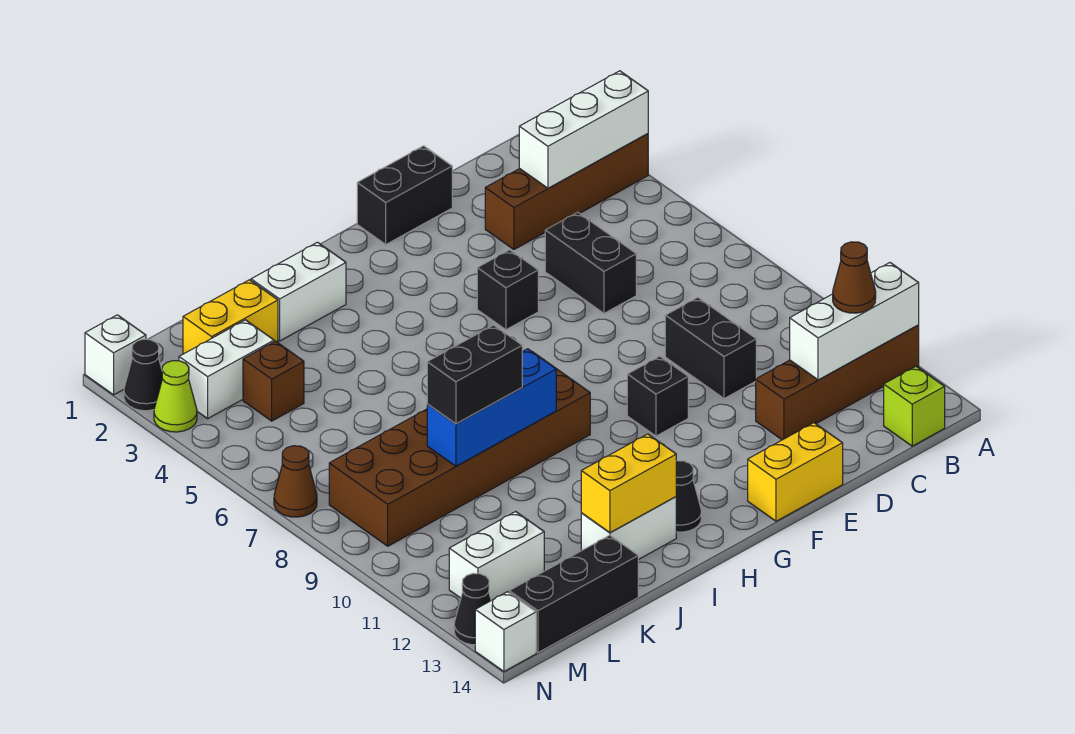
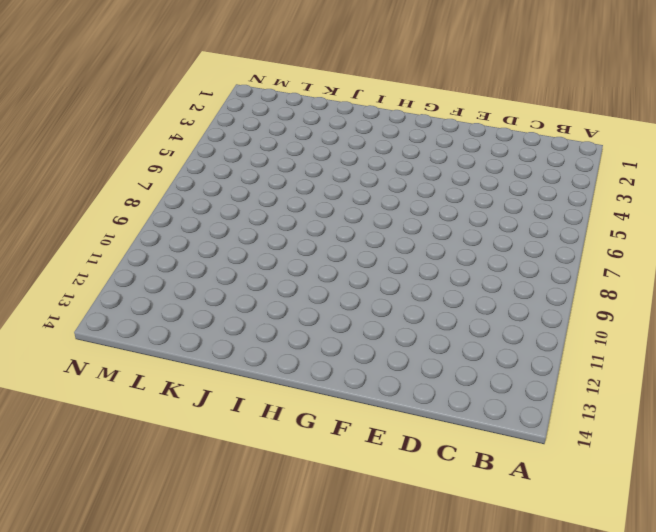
none -> brown brick A3:D3 level 1
none -> brown brick A12:D12 level 1
none -> lime brick B14 level 1
none -> black brick D5:D6 level 1

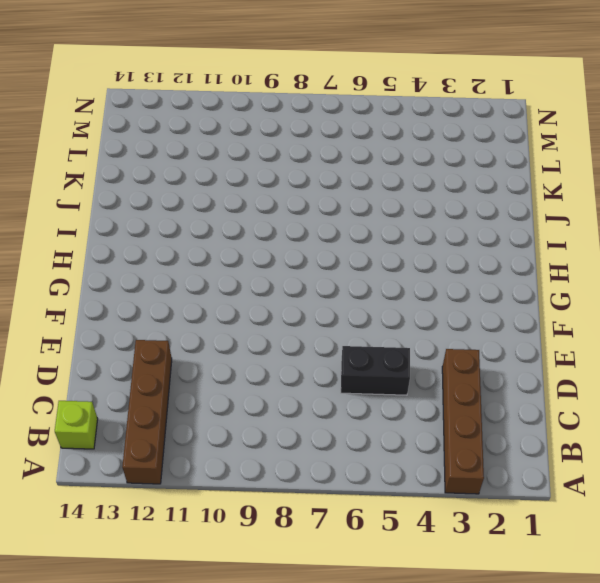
none -> black brick D9:D10 level 1
none -> black brick E1:F1 level 1
none -> yellow brick E14:F14 level 1
none -> black brick F5 level 1

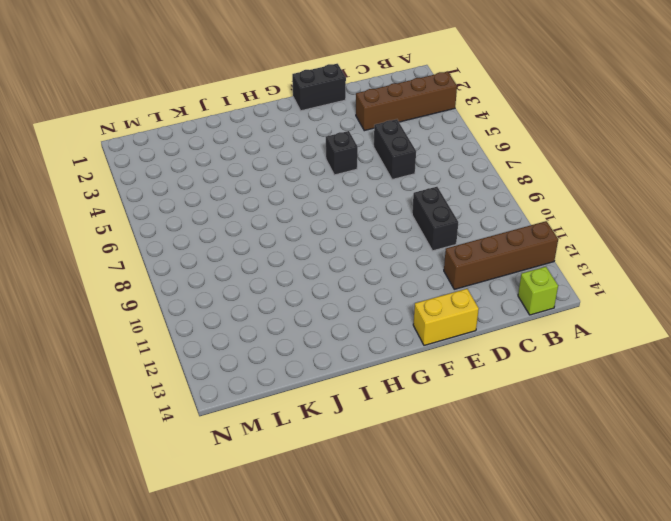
none -> black brick F10 level 1
none -> brown brick H8:M9 level 1
none -> black cone H13 level 1
none -> white brick I2:J2 level 1

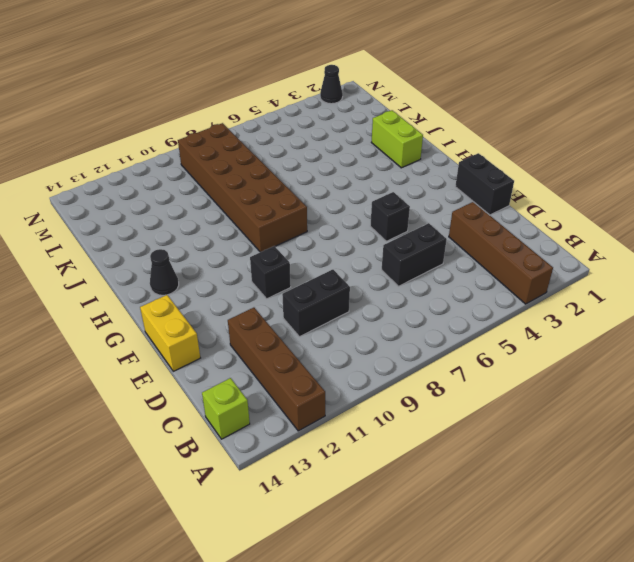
lime brick I2:J2 level 1 -> white brick I2:J2 level 1
none -> white brick I13:J13 level 1
none -> yellow brick K2:L2 level 1
none -> black brick K14:M14 level 1
none -> white brick L3:M3 level 1

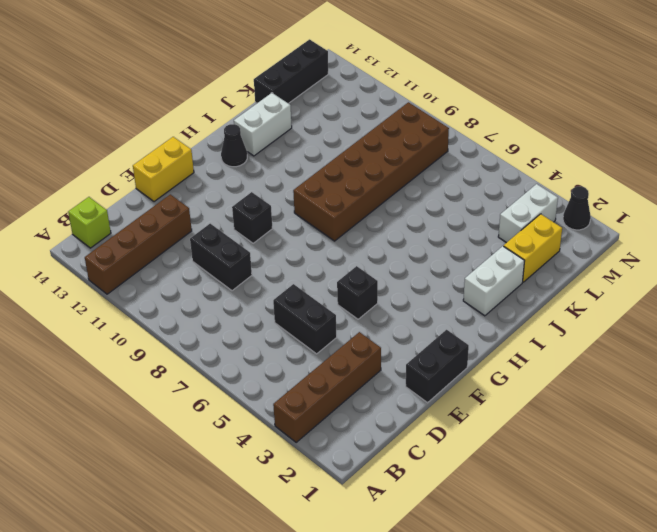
none -> brown brick L4 level 1
none -> white brick L12:M12 level 1
none -> white brick N1 level 1
none -> lime cone N3 level 1

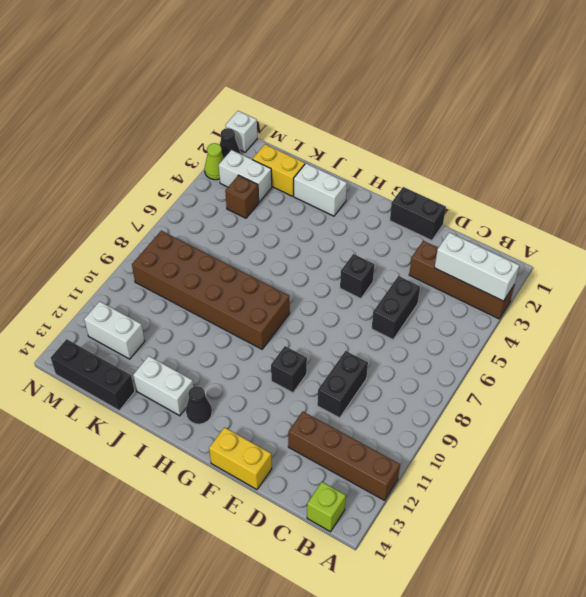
none -> brown cone N7 level 1
none -> black cone N13 level 1
none -> white brick N14 level 1
none -> white brick A12:C12 level 2

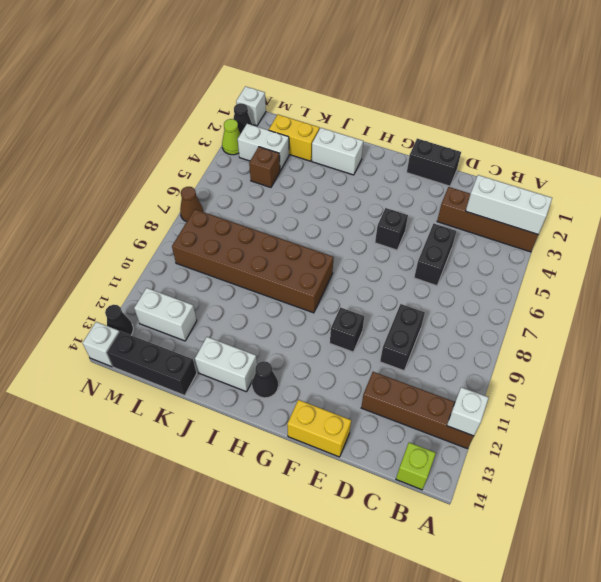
white brick A12 level 2 -> white brick A12:C12 level 2
none -> blue brick I9:K9 level 2
none -> yellow brick I13:J13 level 2
none -> brown cone B12 level 3
none -> black brick J9:K9 level 3

